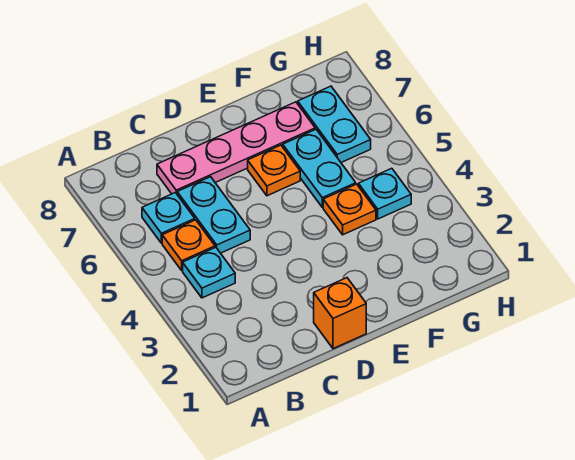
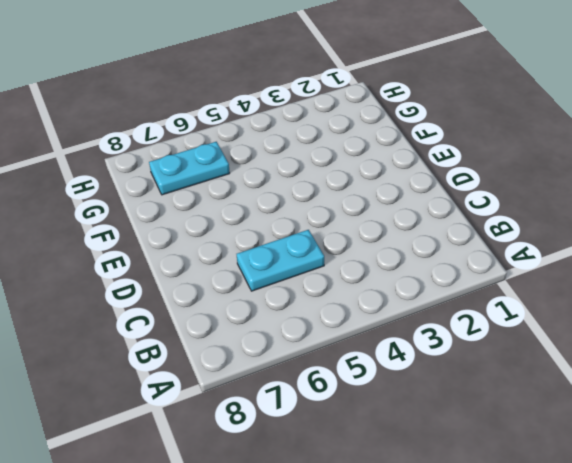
none -> cyan plate B4 level 1
none -> orange plate B5 level 1

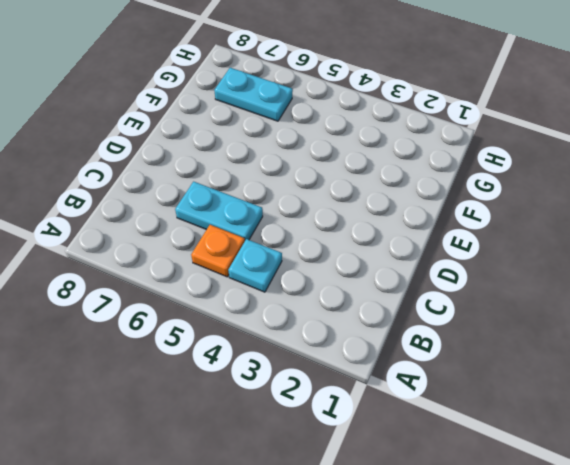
none -> cyan plate B6 level 1
none -> pink plate C7:F7 level 1

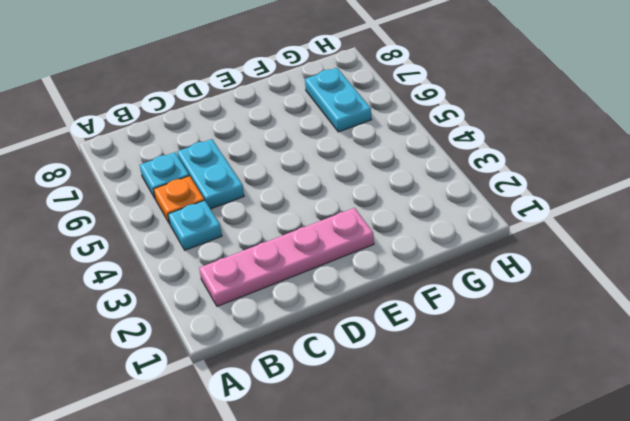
pink plate B2:E2 level 1 -> pink plate C7:F7 level 1
none -> orange brick D1 level 1
none -> orange plate E6 level 1

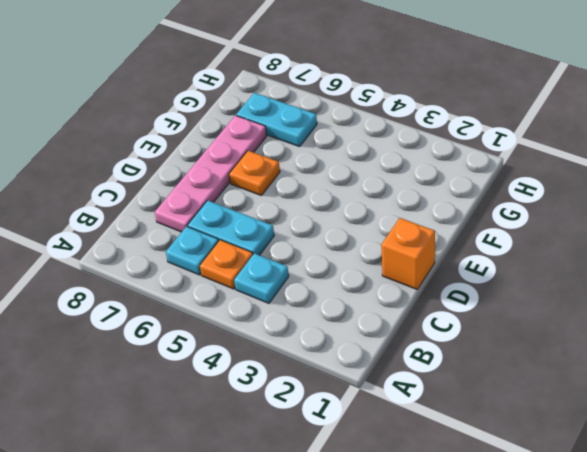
none -> orange plate F4 level 1
none -> cyan plate F5:F6 level 1

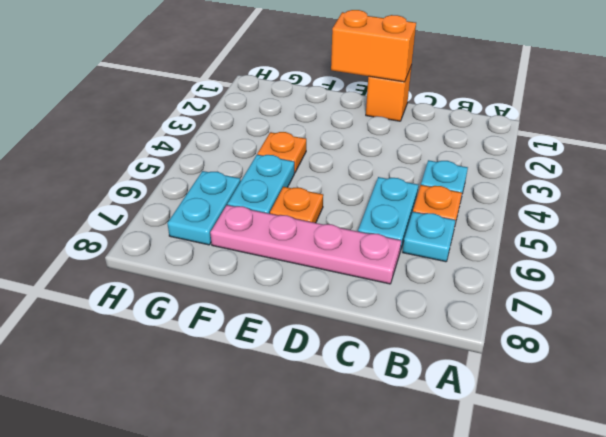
orange brick D1:E1 level 2 -> none
none -> cyan plate G4 level 1

